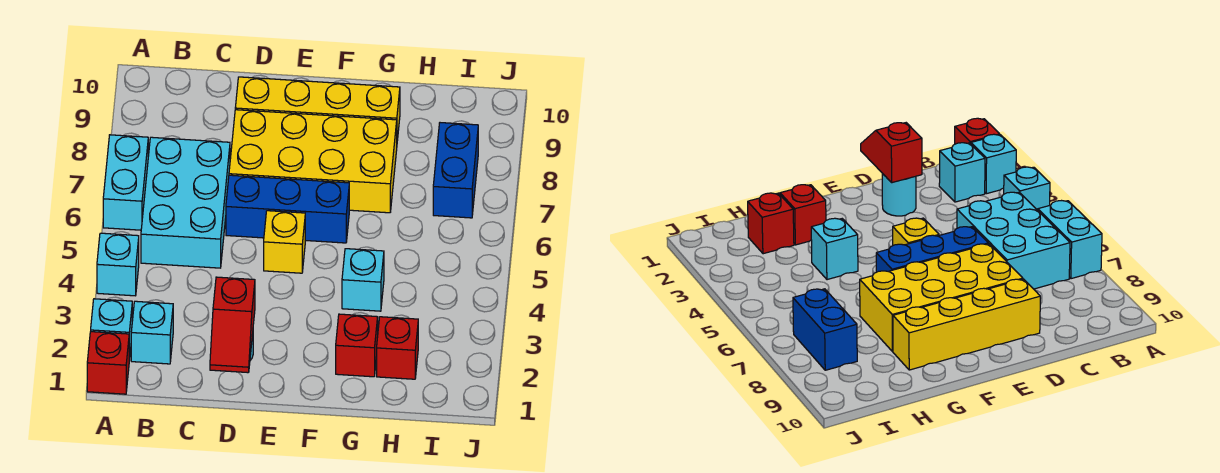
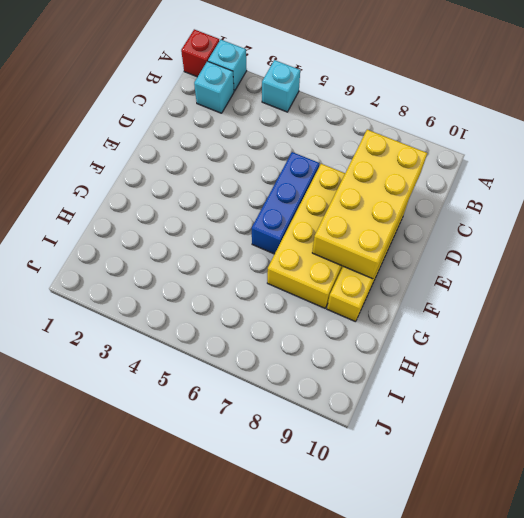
yellow brick C8:F9 level 2 -> none
none -> cyan brick A6:A7 level 1
none -> cyan brick B5:C7 level 1
none -> cyan round brick D2 level 1

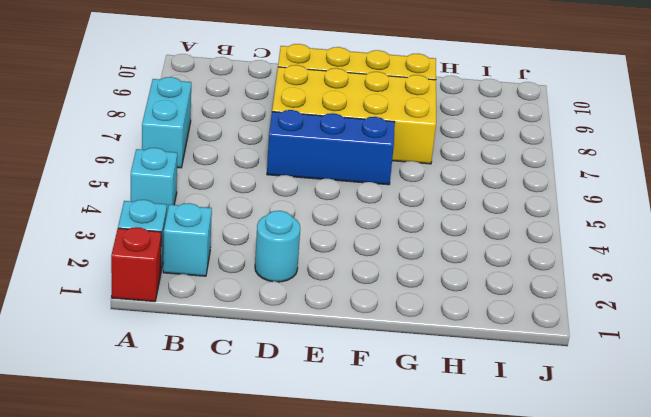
none -> cyan brick B5:C7 level 1
none -> yellow brick E5 level 1
none -> red brick G2 level 1

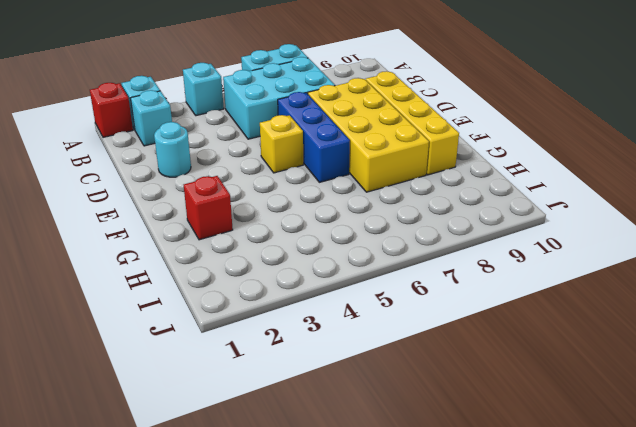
none -> cyan brick G4 level 1
none -> red brick H2 level 1
none -> blue brick I7:I8 level 1

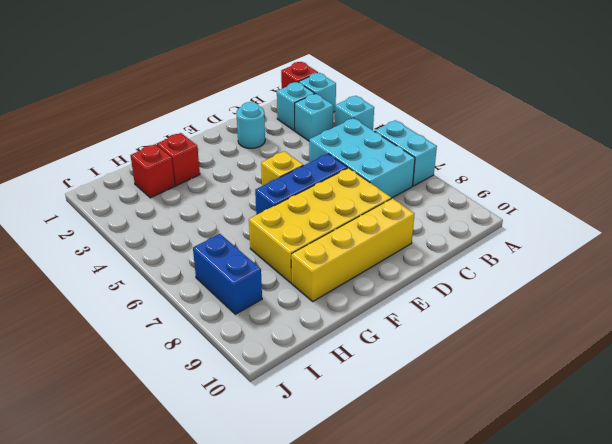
cyan brick B3 level 1 -> cyan brick G4 level 1
none -> red slope D1:D2 level 2 top 2

